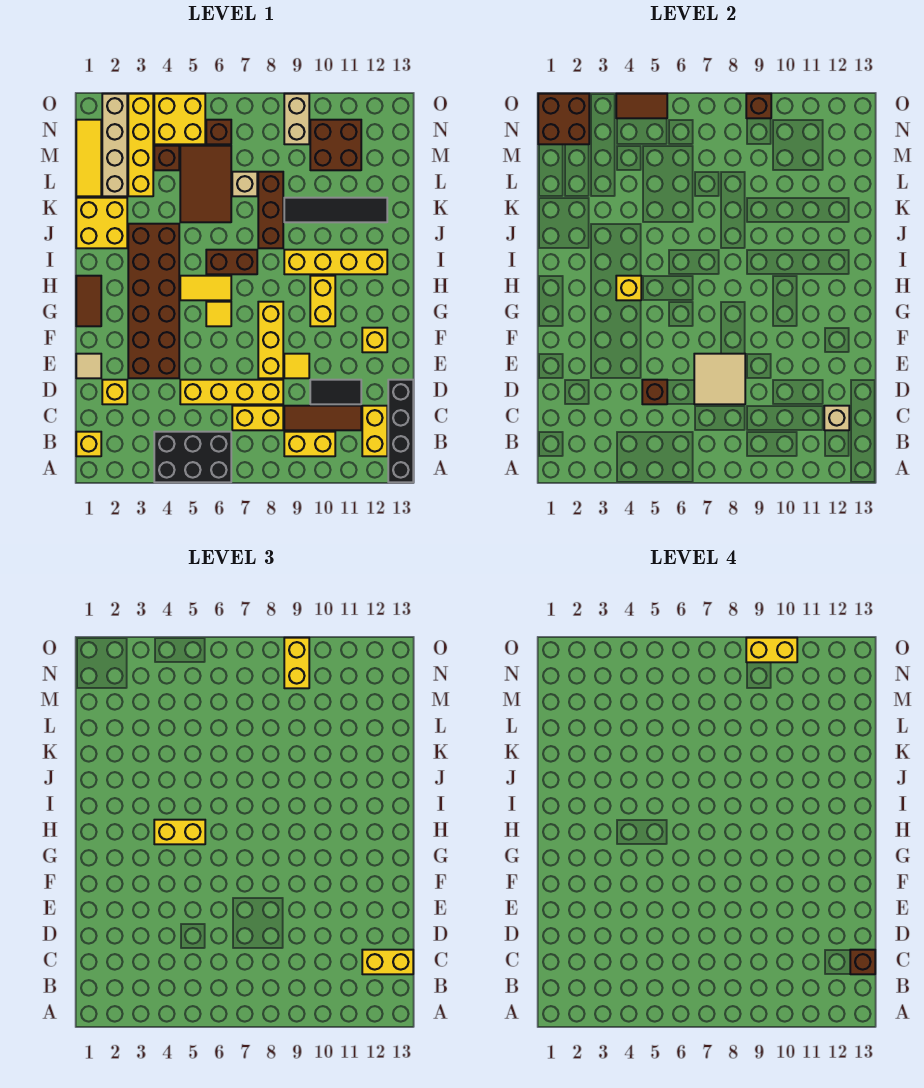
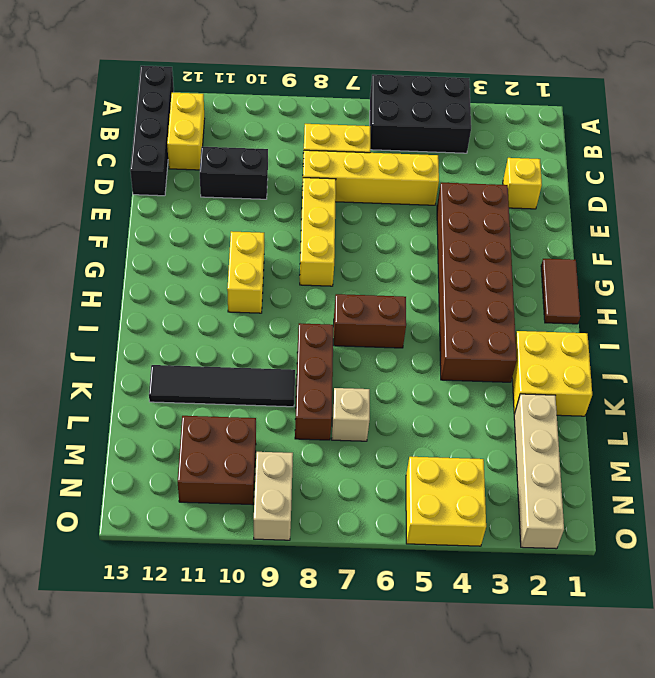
black brick D10:D11 level 1 -> black tile D10:D11 level 1
none -> yellow brick B1 level 1
none -> yellow brick B9:B10 level 1
none -> brown tile C9:C11 level 1
none -> tan tile E1 level 1

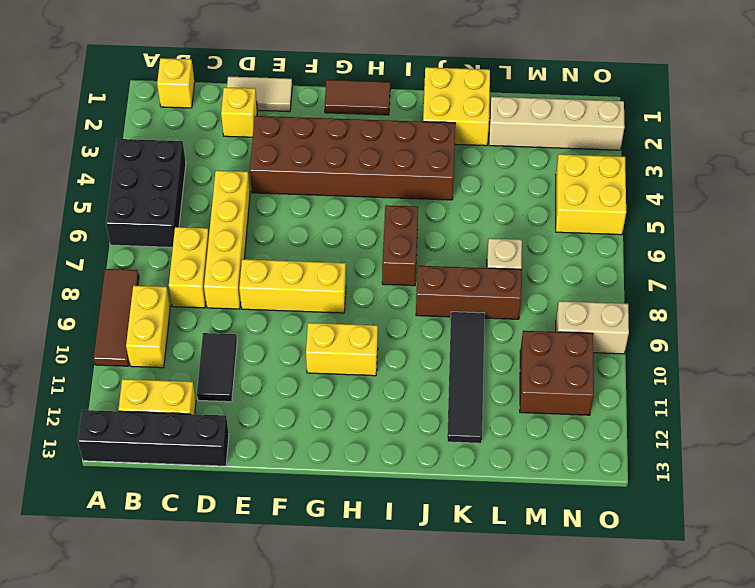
brown tile A8:A10 level 1 -> brown tile C9:C11 level 1
tan tile D1:E1 level 1 -> tan tile E1 level 1
none -> yellow tile E9 level 1
none -> yellow brick F12 level 1
none -> yellow tile G6 level 1
none -> yellow tile H5:H6 level 1

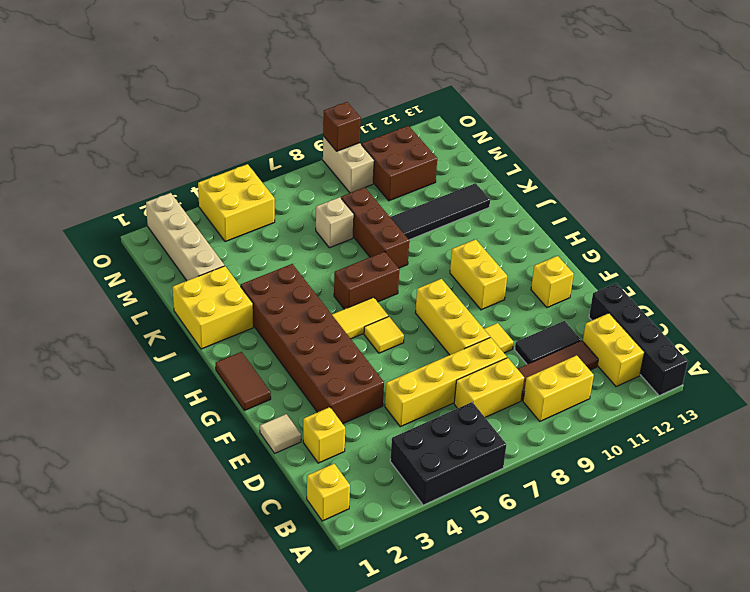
none -> yellow brick I9:I12 level 1
none -> brown tile K5:M6 level 1
none -> yellow tile L1:N1 level 1
none -> yellow brick L3:O3 level 1

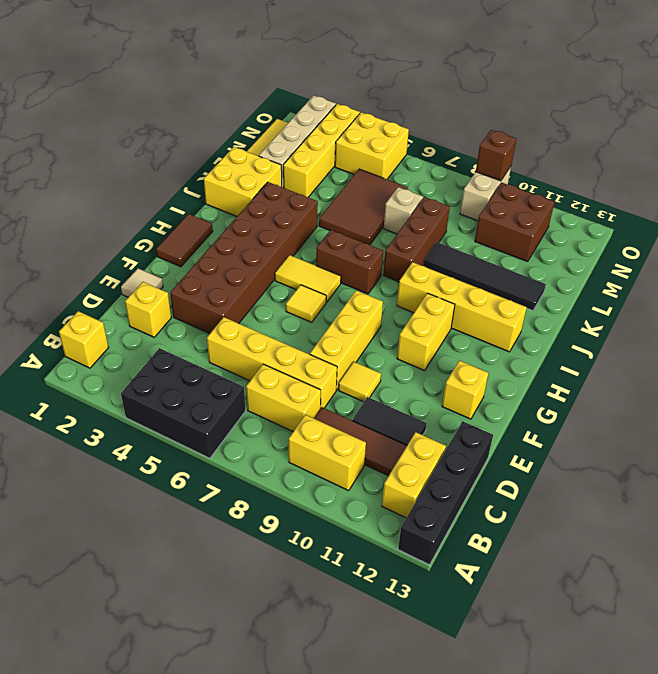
none -> brown brick M4 level 1
none -> brown brick N6 level 1
none -> tan brick C12 level 2
none -> brown brick D5 level 2

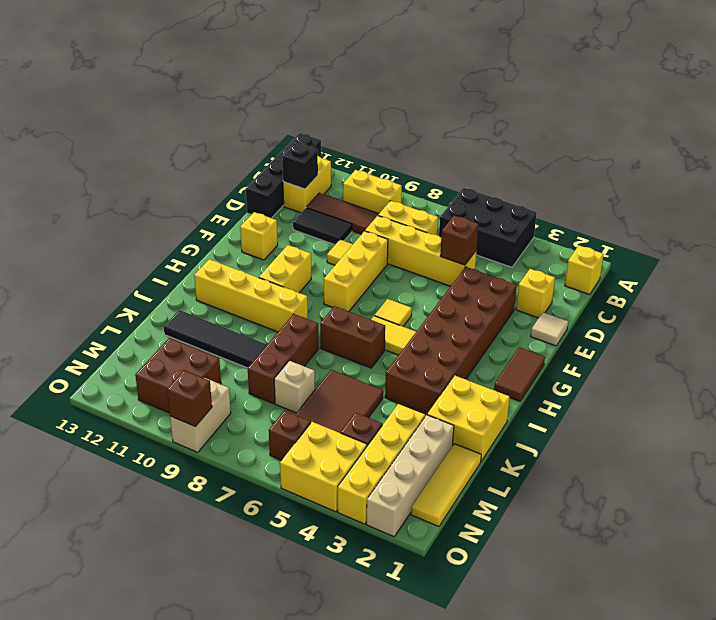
black brick C12 level 2 -> tan brick C12 level 2
none -> tan tile D7:E8 level 2
none -> yellow brick H4 level 2
none -> brown brick N1:O2 level 2
none -> brown tile O4:O5 level 2

